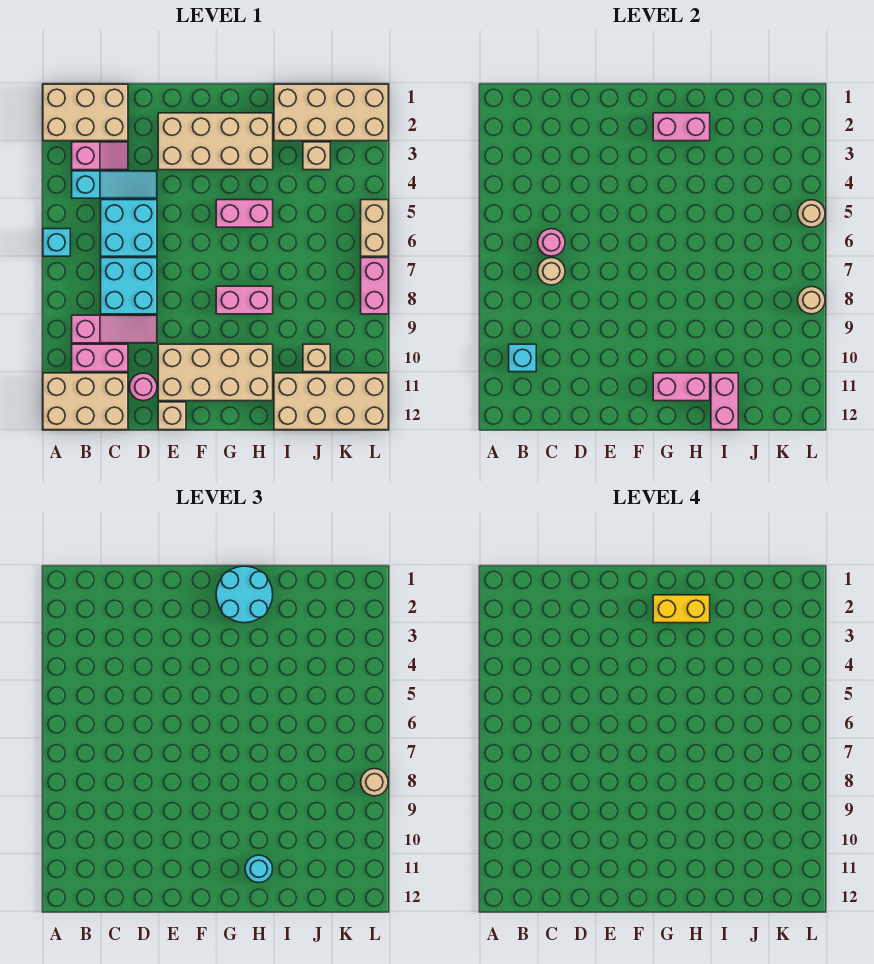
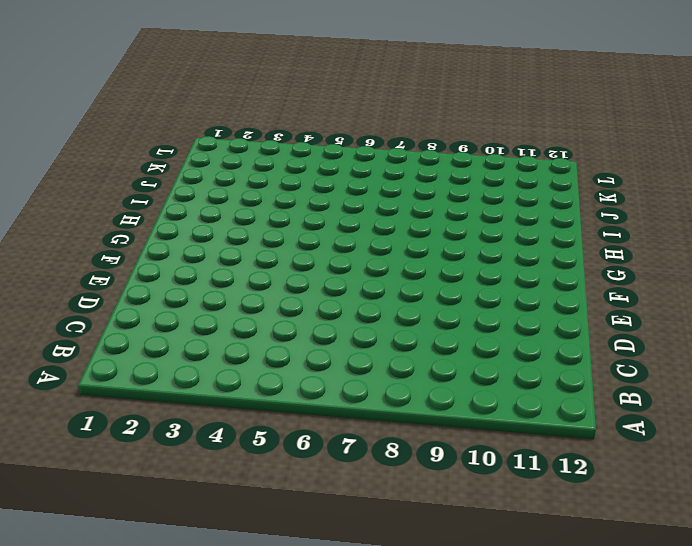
none -> tan brick A1:C2 level 1
none -> cyan brick A6 level 1
none -> tan brick A11:C12 level 1
none -> pink slope B3:C3 level 1 top B

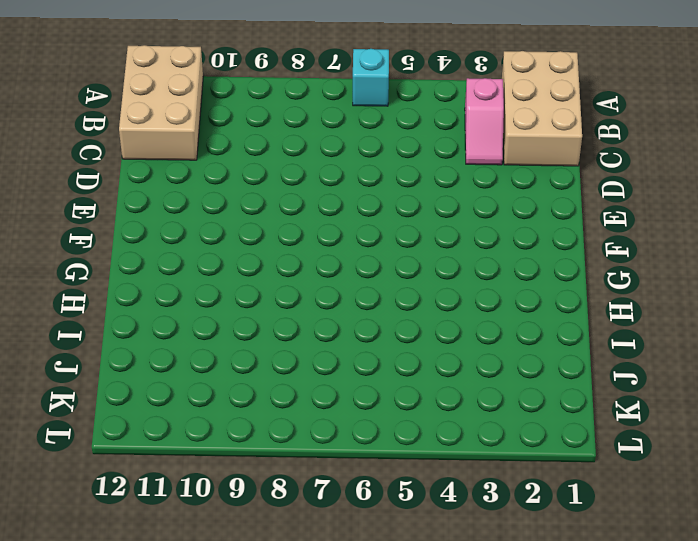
none -> cyan slope B4:D4 level 1 top B
none -> pink slope B9:D9 level 1 top B
none -> pink brick B10:C10 level 1
none -> cyan brick C5:D6 level 1

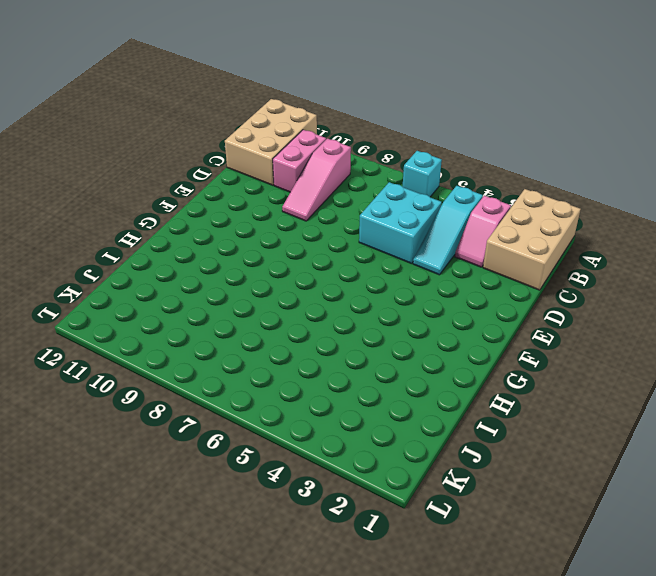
none -> cyan brick C7:D8 level 1
none -> pink round brick D11 level 1
none -> tan brick E2:H3 level 1
none -> tan brick E10:H11 level 1

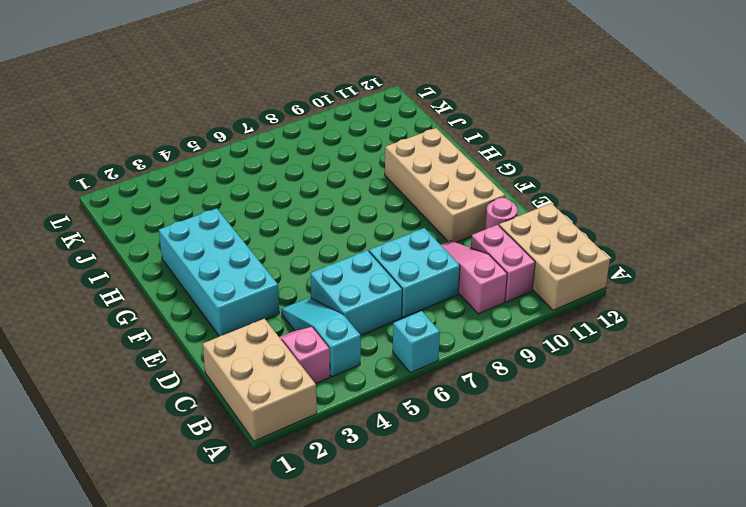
cyan brick E2:H3 level 1 -> tan brick E2:H3 level 1
none -> tan brick E12 level 1
none -> pink brick G5:H5 level 1
none -> pink brick G8:H8 level 1
none -> tan brick I1:L2 level 1

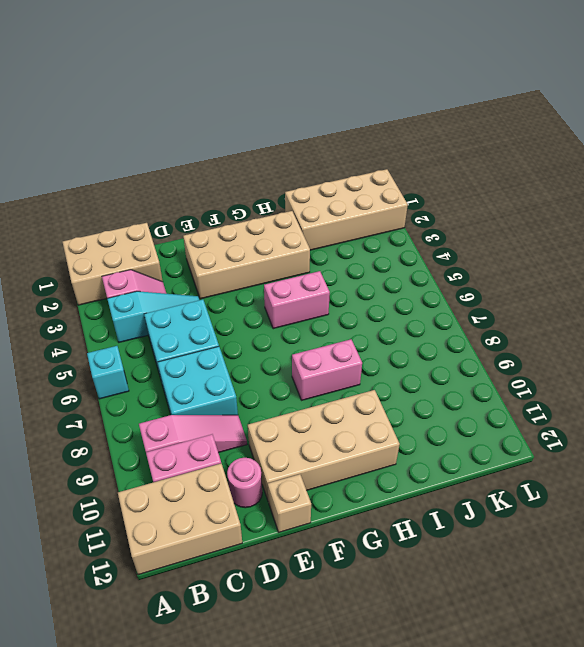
none -> tan brick I11:L12 level 1
none -> tan brick J3 level 1
none -> tan brick J10 level 1
none -> tan brick L5:L6 level 1

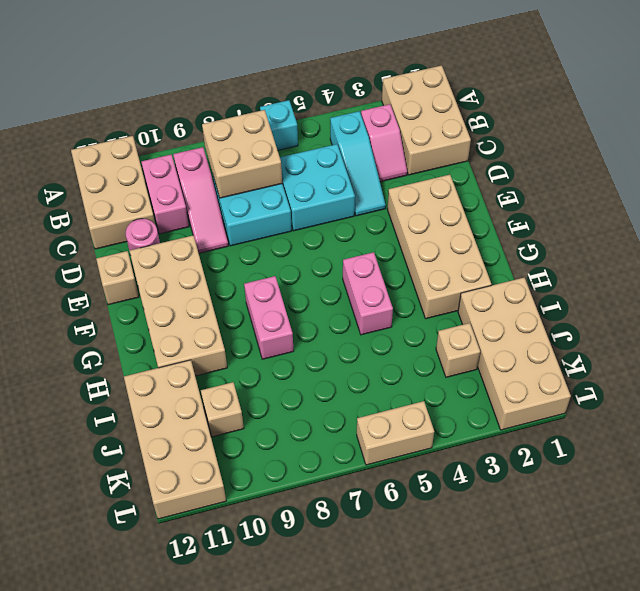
tan brick B7:C8 level 2 -> tan round brick C7 level 2
none -> pink brick L7:L8 level 1
none -> cyan brick B10 level 2
none -> pink round brick C6 level 2
none -> pink brick G2:H2 level 2

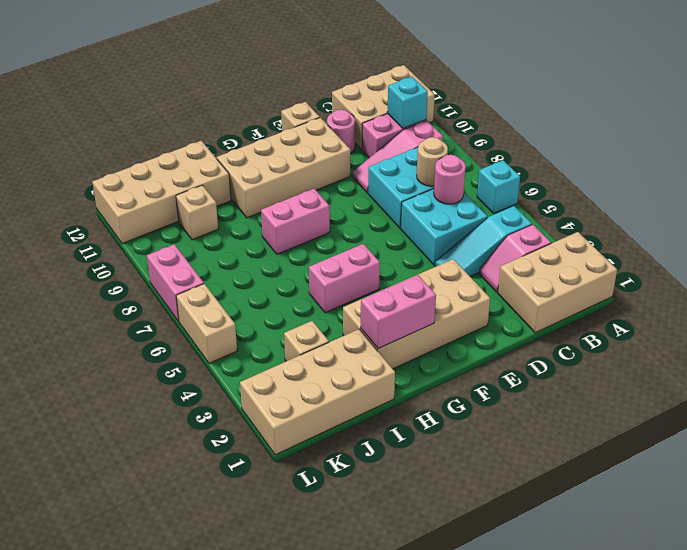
none -> pink brick G11:H11 level 2
none -> pink brick I11:I12 level 2
none -> tan round brick L5 level 2
none -> tan round brick L8 level 2

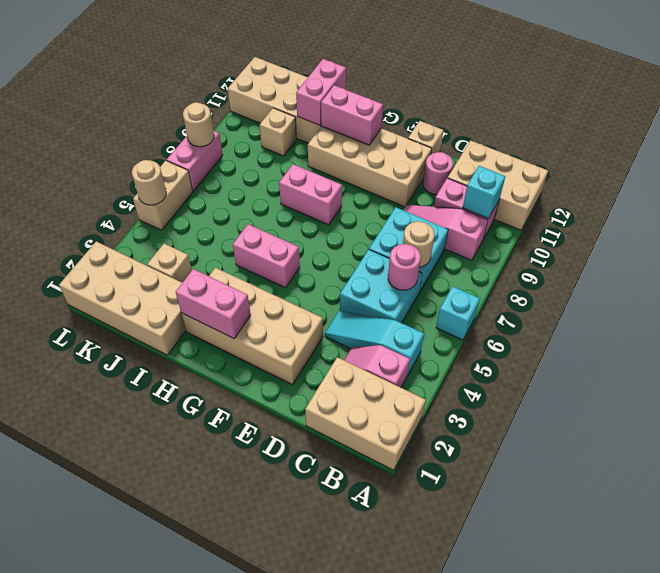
none -> cyan round brick G1:H2 level 3
none -> cyan round brick H11 level 3
none -> tan round brick L8 level 3
none -> yellow brick G2:H2 level 4

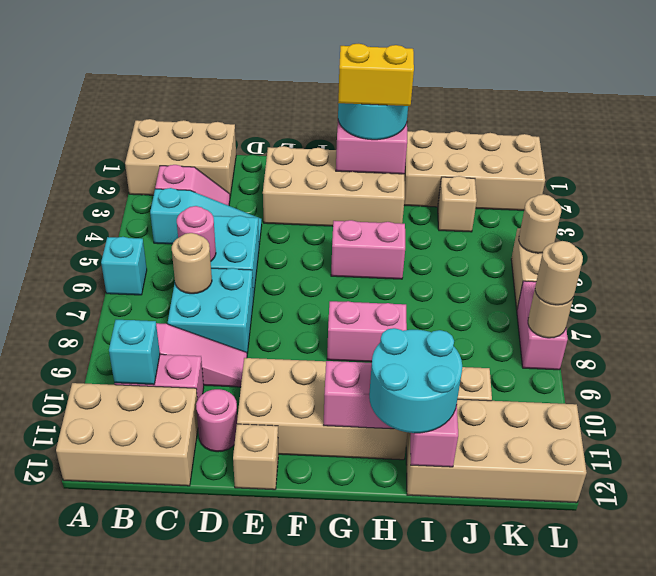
cyan round brick H11:I12 level 3 -> cyan round brick H11 level 3

